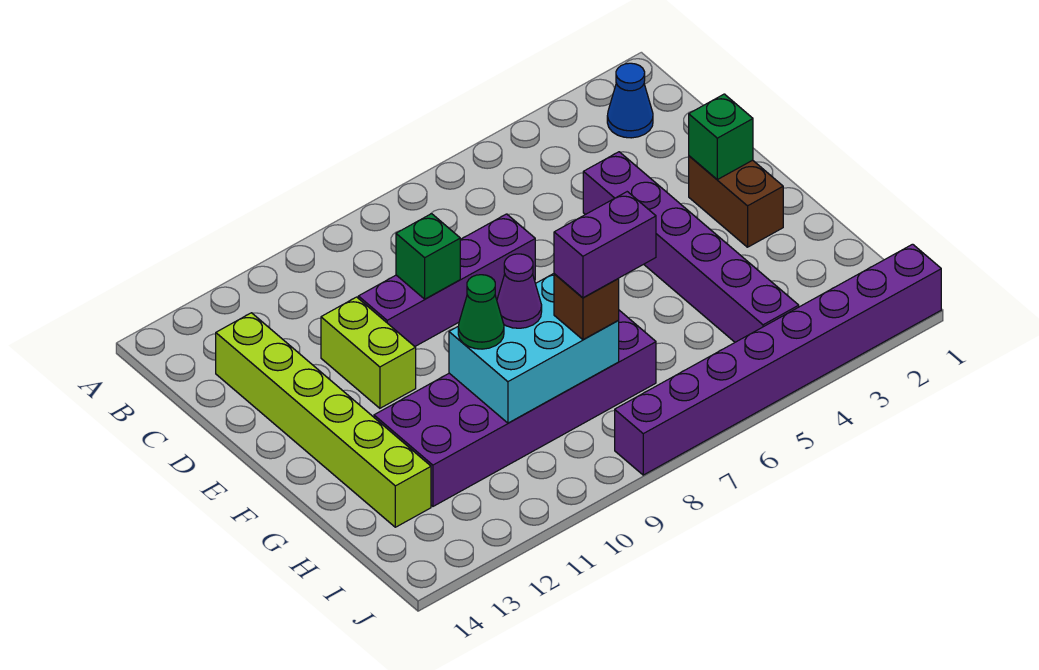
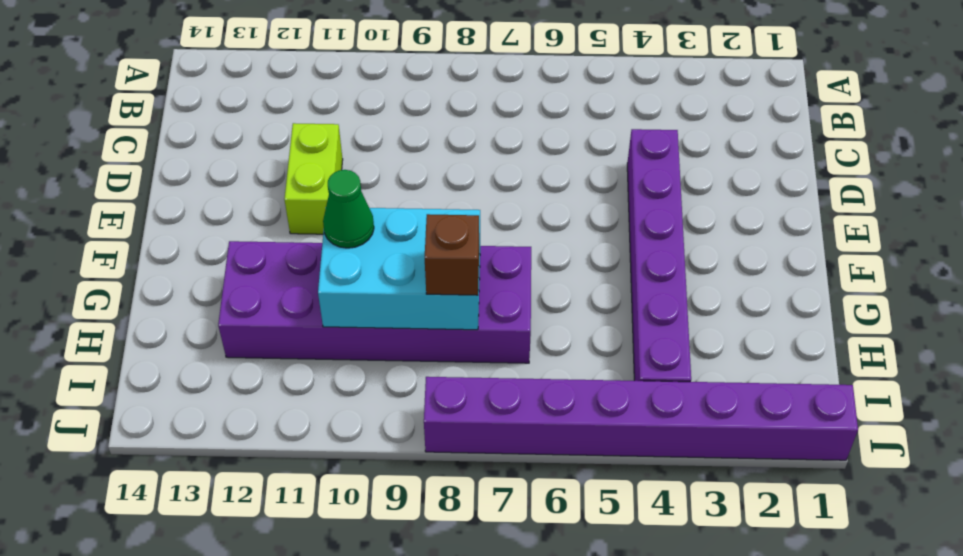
none -> blue cone B2 level 1
none -> lime brick C13:H13 level 1
none -> purple brick D7:D10 level 1

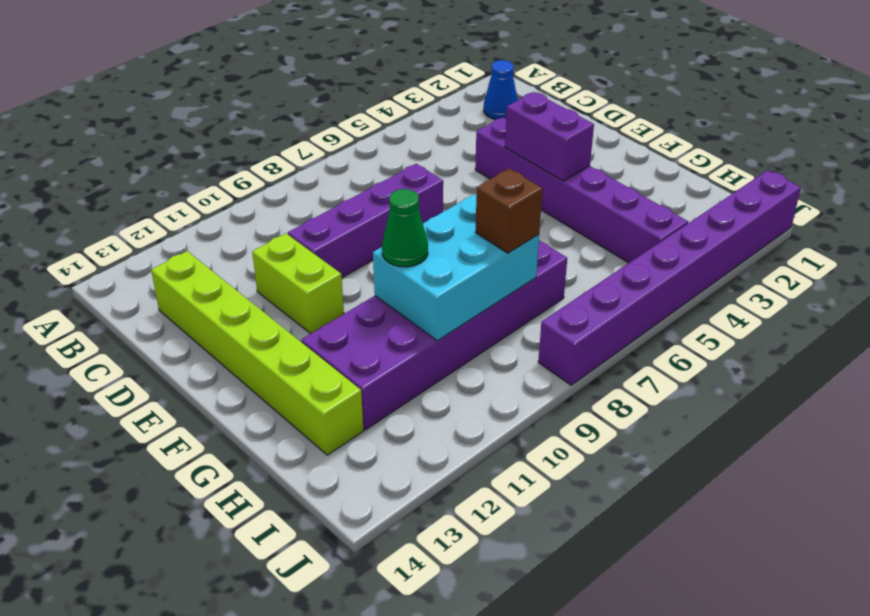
purple brick E4:F4 level 2 -> purple brick H7:H8 level 4
none -> brown brick E2:F2 level 1
none -> green brick D9 level 2
none -> green brick E2 level 2

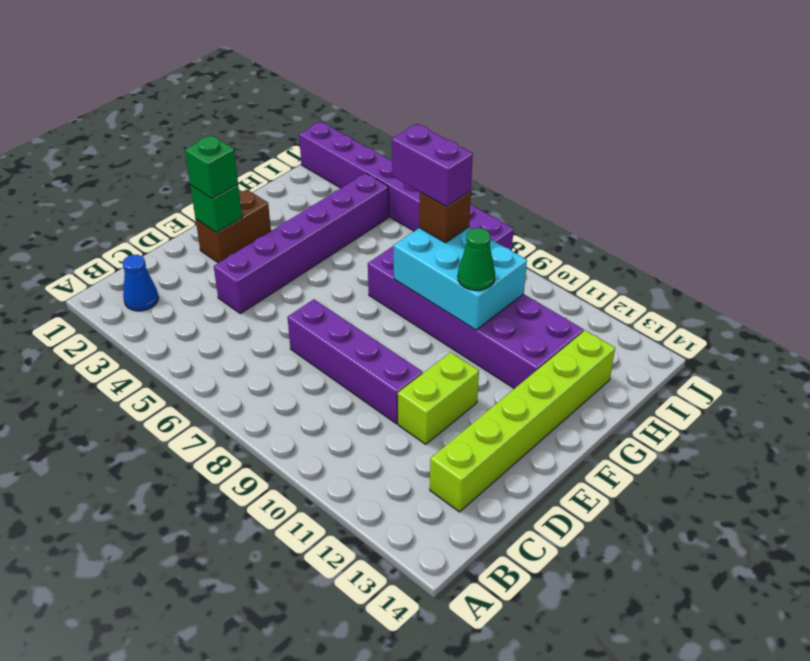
green brick E2 level 3 -> green brick D9 level 2
none -> purple cone G9 level 3

